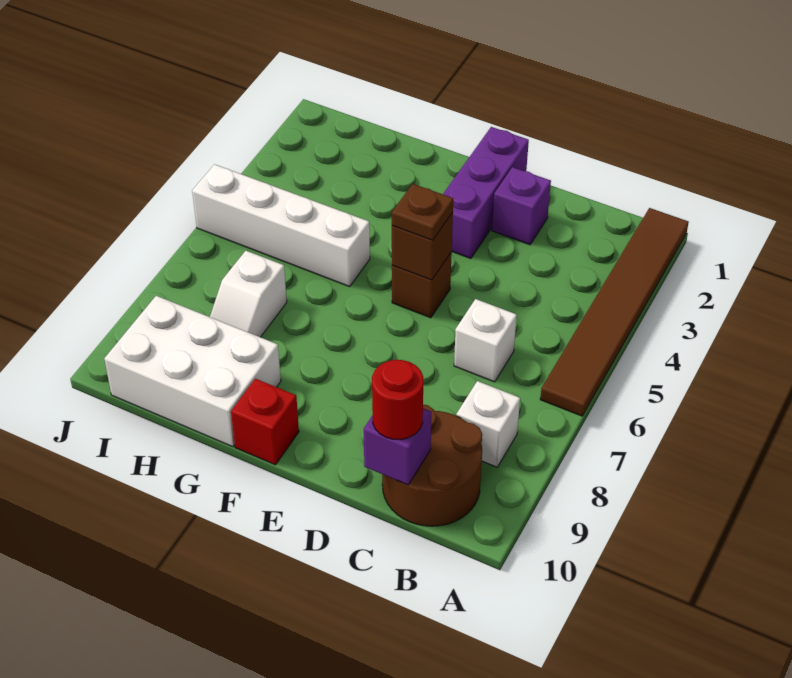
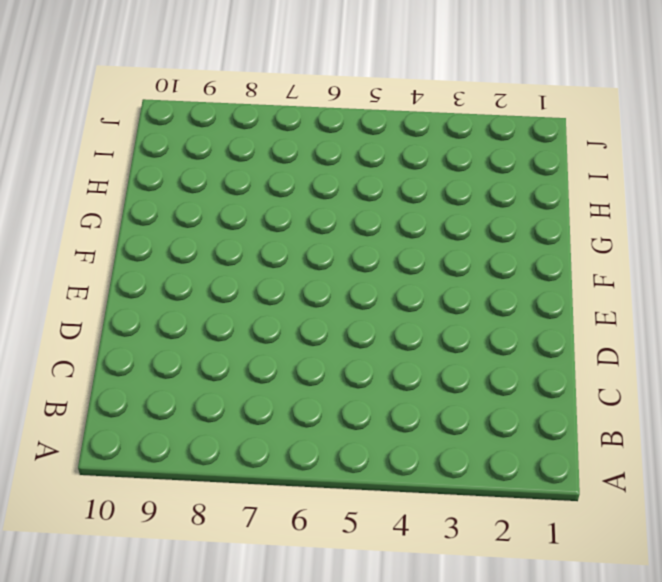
none -> brown tile A1:A6 level 1
none -> white brick B8 level 1
none -> brown round brick B9:C10 level 1

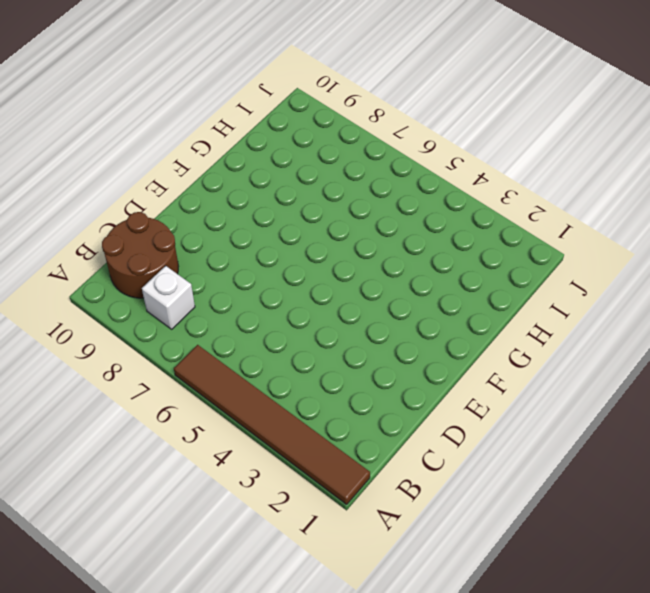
none -> white brick C6 level 1
none -> purple brick D2 level 1
none -> purple brick E1:E3 level 1

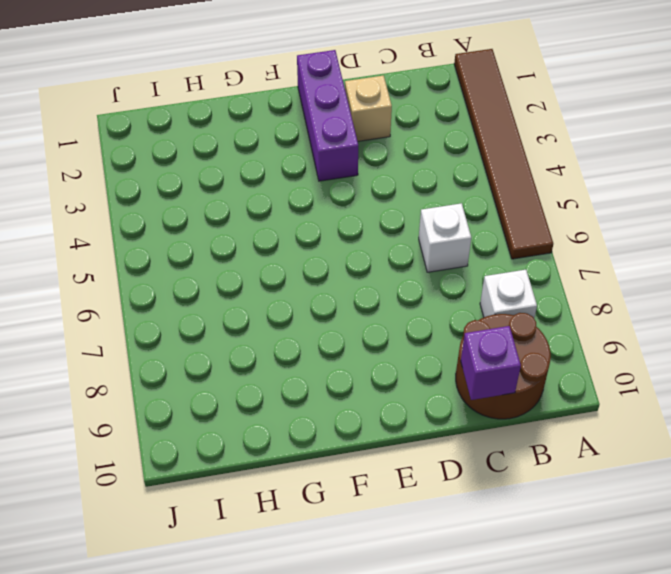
tan brick D2 level 1 -> purple brick D2 level 1
none -> brown brick E5 level 1
none -> red brick F10 level 1
none -> white brick G5:J5 level 1

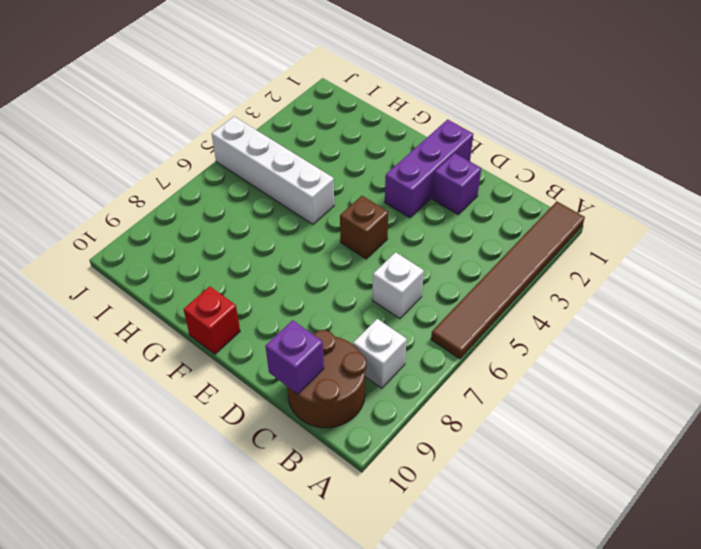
none -> white brick G9:I10 level 1
none -> white slope H7:H8 level 1 top 7
none -> brown brick E5 level 2

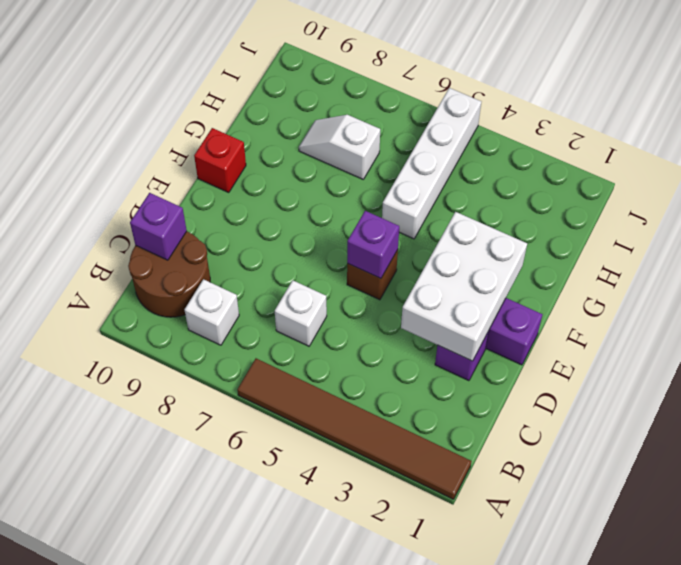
white brick D2:F3 level 2 -> white brick G9:I10 level 1
purple brick E5 level 2 -> brown brick E5 level 2
none -> red round brick C10 level 3
none -> brown plate E5 level 3

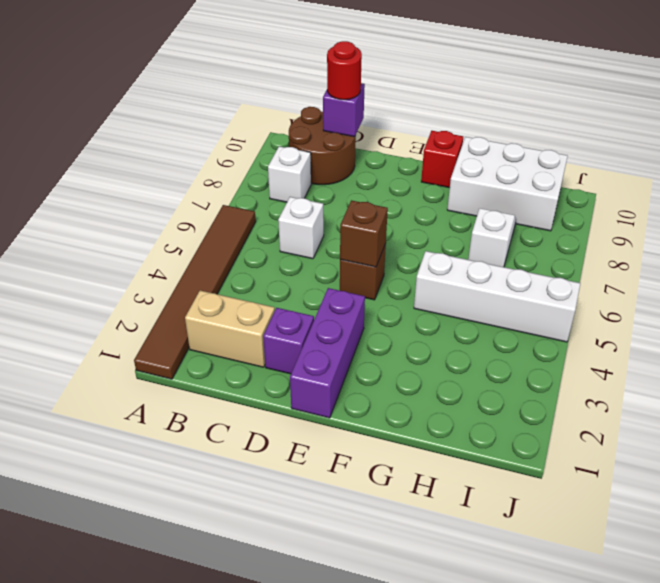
tan brick B2:C2 level 1 -> none
none -> brown plate E5 level 3

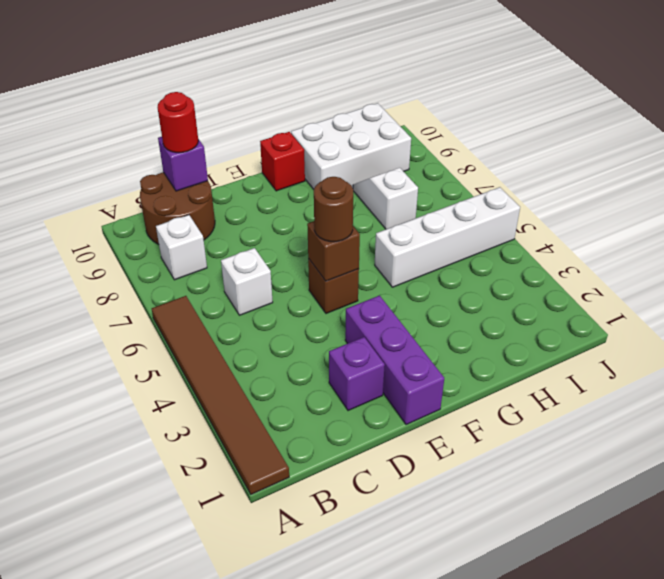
brown round brick E5 level 3 -> brown plate E5 level 3

